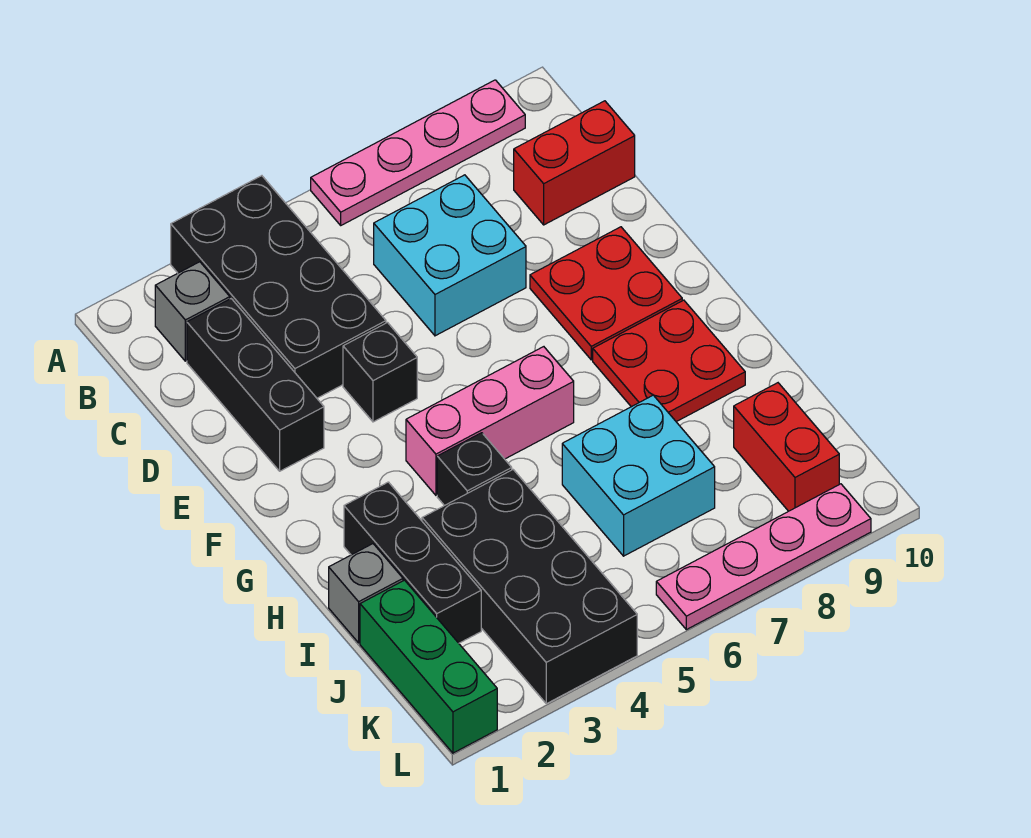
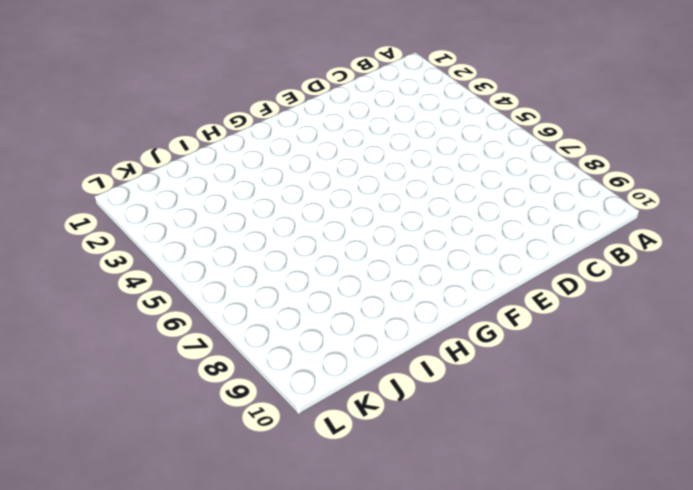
none -> black brick A3:D4 level 1
none -> pink plate A6:A9 level 1
none -> grey brick B2 level 1

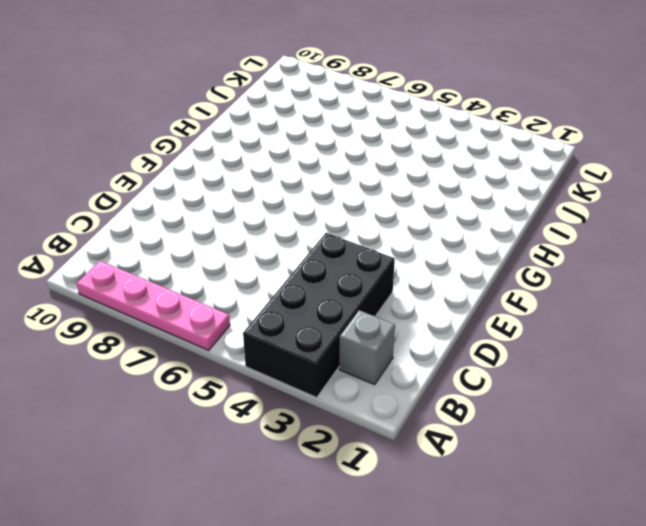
none -> black brick C2:E2 level 1
none -> cyan brick C6:D7 level 1
none -> red brick C9:C10 level 1

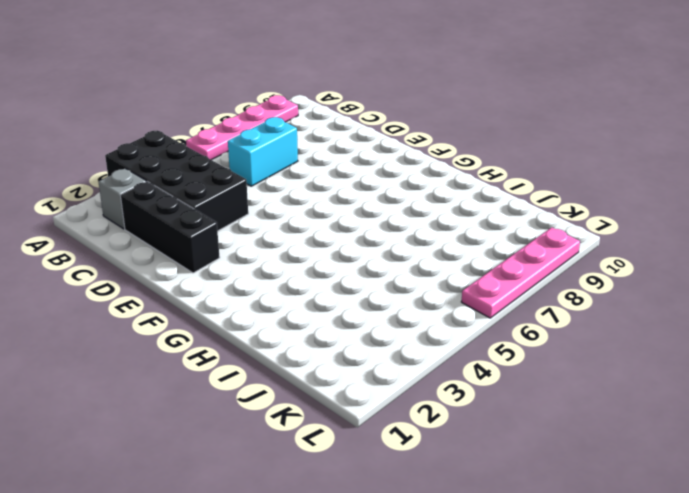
cyan brick C6:C7 level 1 -> cyan brick C6:D7 level 1
none -> red brick C9:C10 level 1
none -> black brick E4 level 1
none -> red plate E8:F9 level 1

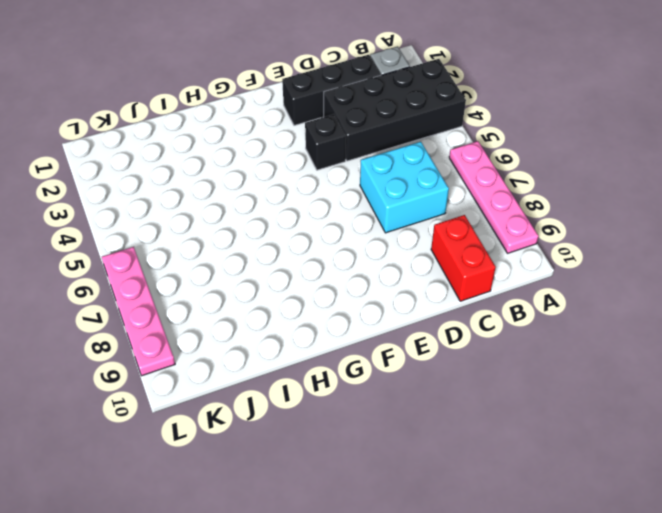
none -> red plate E8:F9 level 1
none -> pink brick G4:G6 level 1
none -> red plate G8:H9 level 1

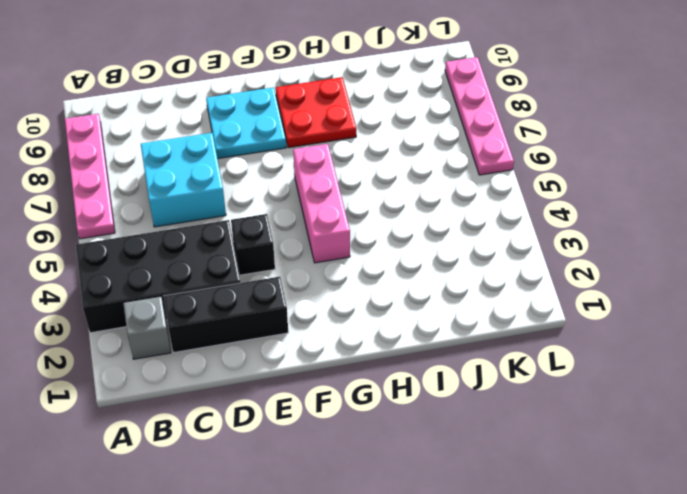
cyan plate E8:F9 level 1 -> red plate E8:F9 level 1
none -> red brick C9:C10 level 1
none -> black brick H2:J2 level 1
none -> black brick H4 level 1

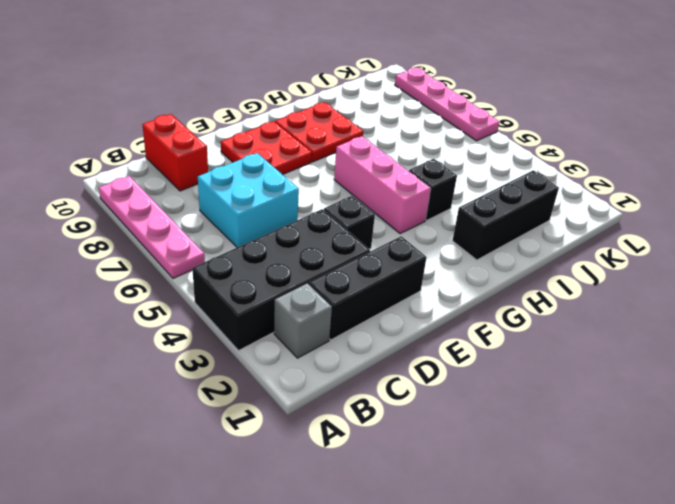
none -> grey brick I1 level 1
none -> black brick I3:L4 level 1
none -> cyan brick I6:J7 level 1

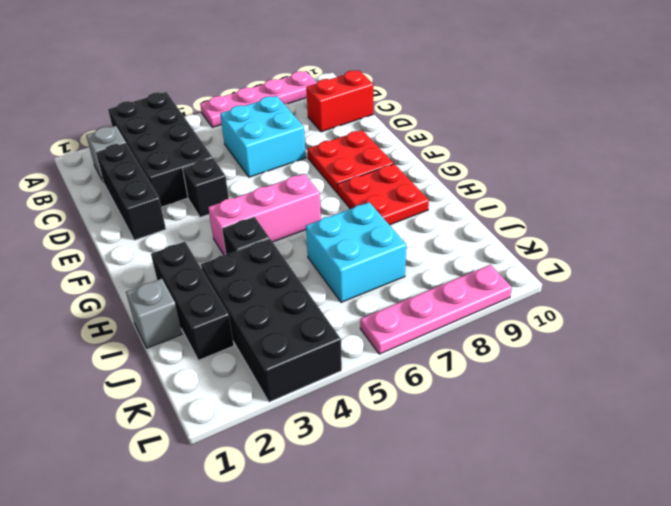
none -> green brick J1:L1 level 1
none -> red brick J9:K9 level 1

